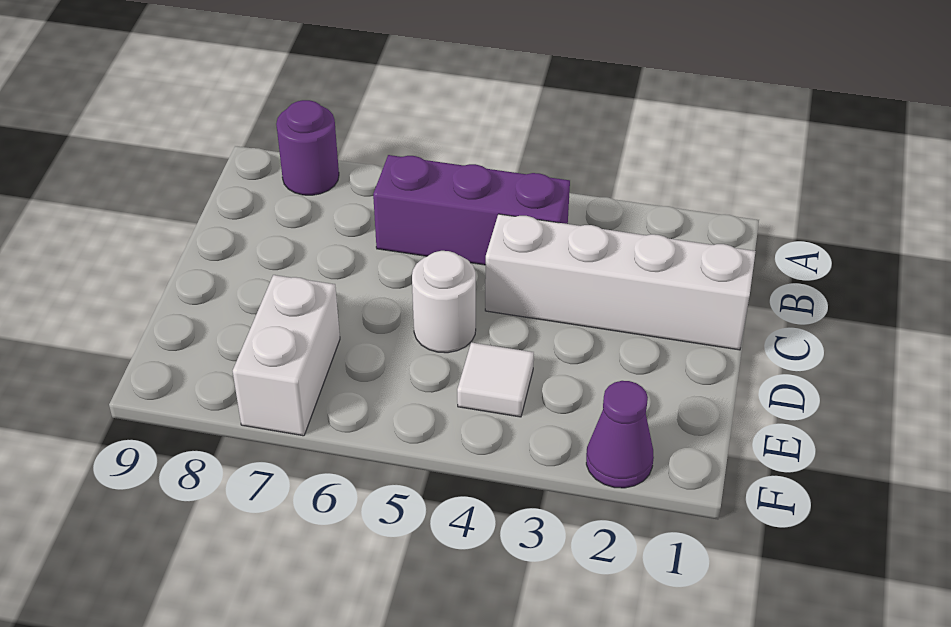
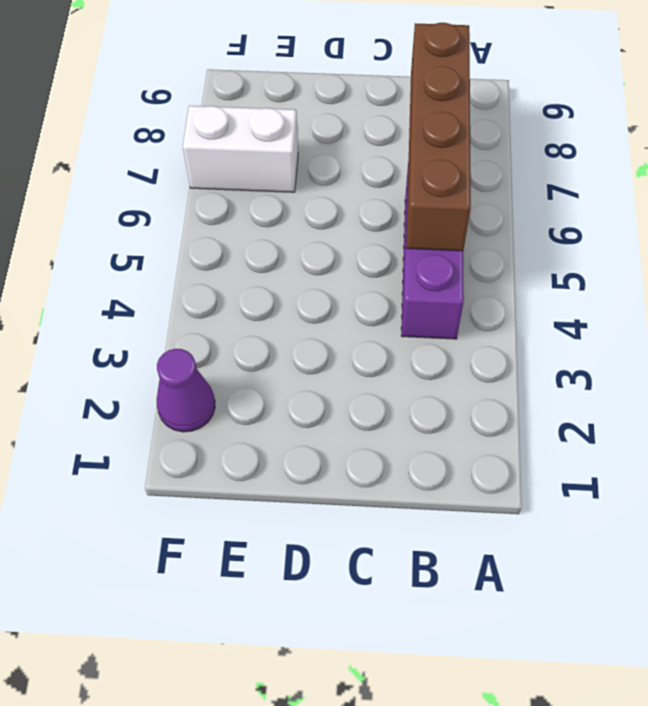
brown brick B5:B8 level 2 -> none
none -> purple round brick A8 level 1
none -> white brick C1:C4 level 1

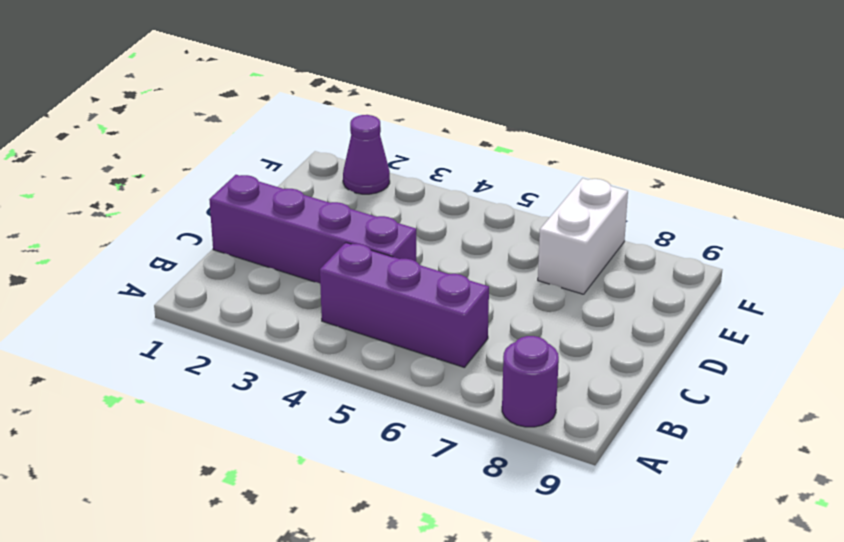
purple brick C1:C4 level 1 -> white brick C1:C4 level 1
none -> white round brick D5 level 1
none -> white tile E4 level 1

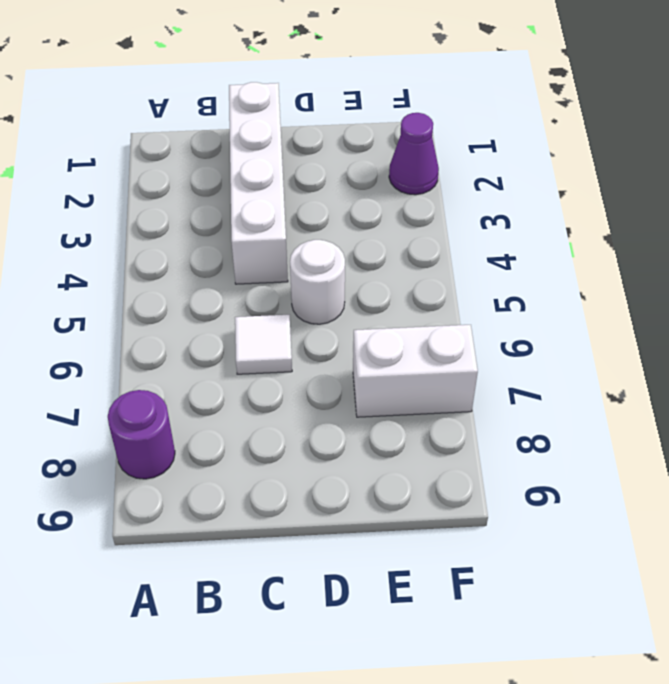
white tile C6 level 1 -> white tile E4 level 1
none -> purple brick B4:B6 level 1

